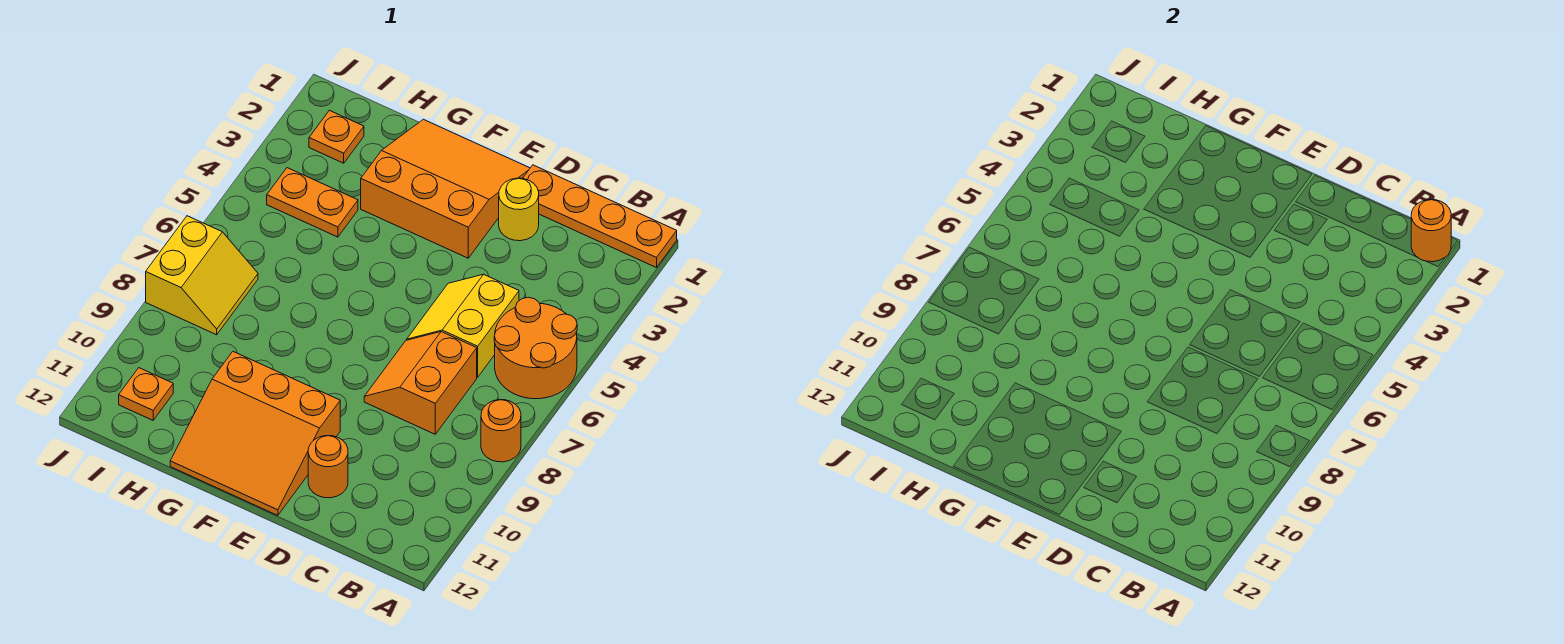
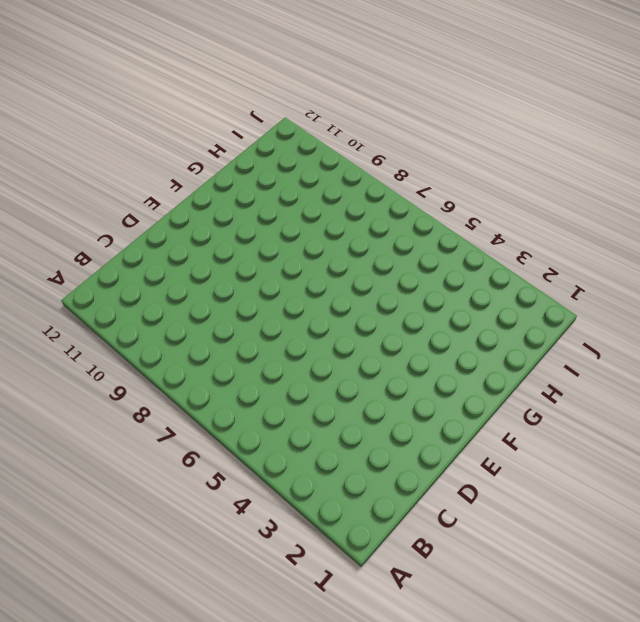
none -> orange plate A1:D1 level 1
none -> orange round brick A5:B6 level 1
none -> orange round brick A8 level 1

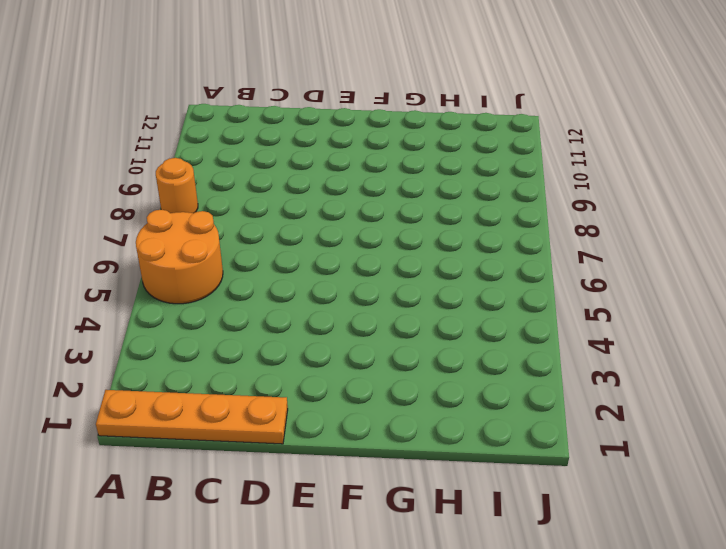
none -> yellow slope C5:D6 level 1 top C
none -> orange slope C7:D8 level 1 top C
none -> yellow round brick D2 level 1

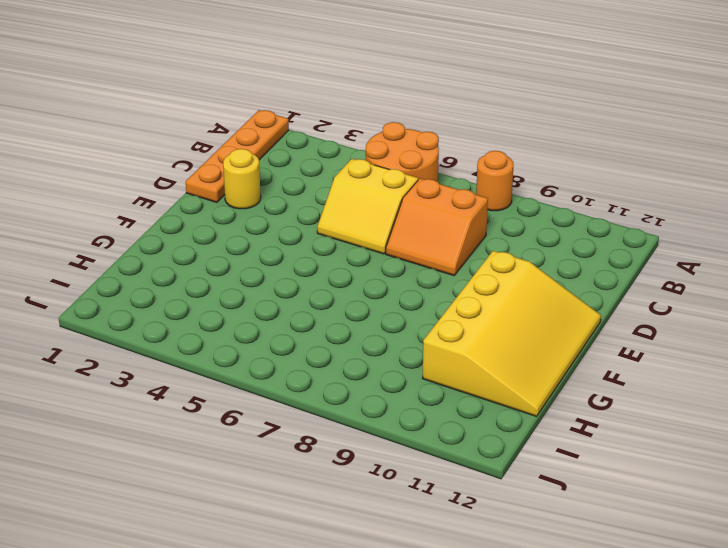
yellow slope E10:H12 level 1 top 10 -> orange slope E10:G12 level 1 top 10
none -> orange round brick D11 level 1
none -> orange slope E1:G3 level 1 top 3
none -> orange plate H4:I4 level 1

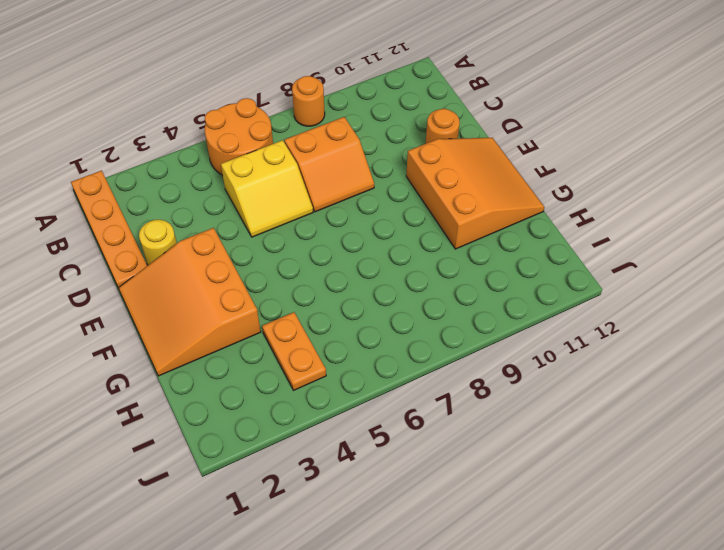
none -> orange plate I2 level 1
none -> yellow slope I7:J8 level 1 top J
none -> orange plate I11 level 1

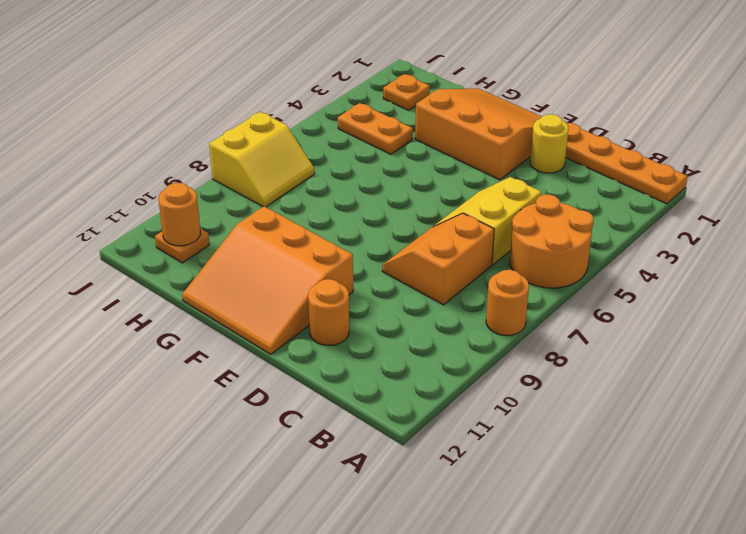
orange round brick I11 level 2 -> orange round brick A1 level 2

